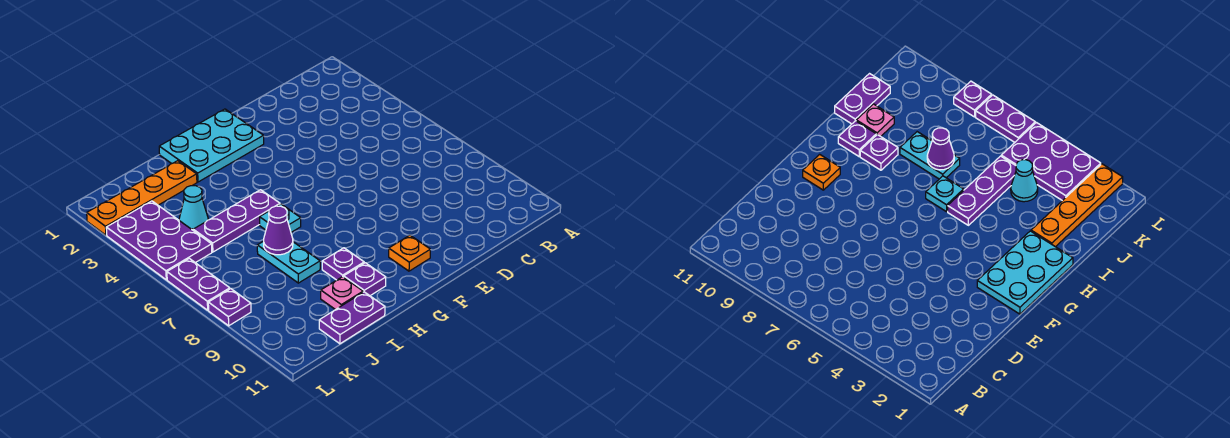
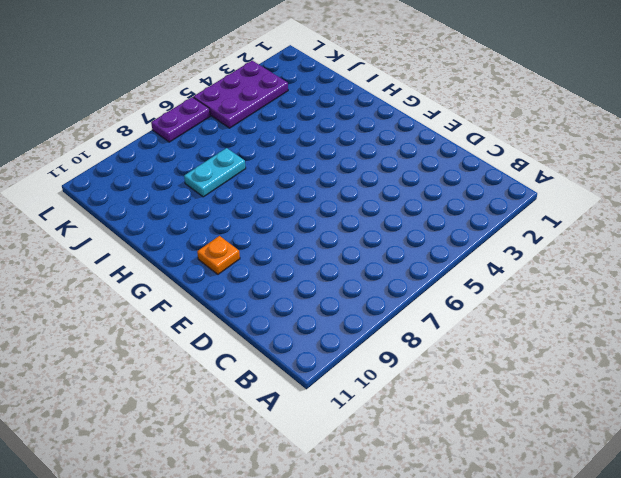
none -> cyan plate F1:H2 level 1
none -> purple plate H5:J5 level 1
none -> cyan plate H6 level 1

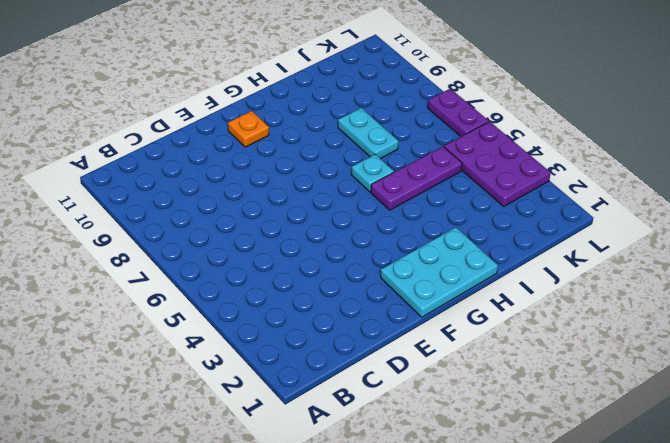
none -> purple plate H9 level 1
none -> purple plate H10 level 1
none -> orange plate I2:L2 level 1

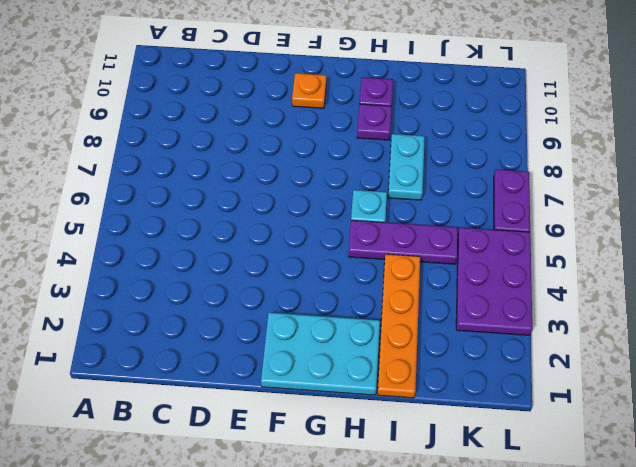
orange plate I1:I4 level 1 -> orange plate I2:L2 level 1
none -> pink plate I10 level 1
none -> purple plate I11:J11 level 1
none -> cyan cone J4 level 1

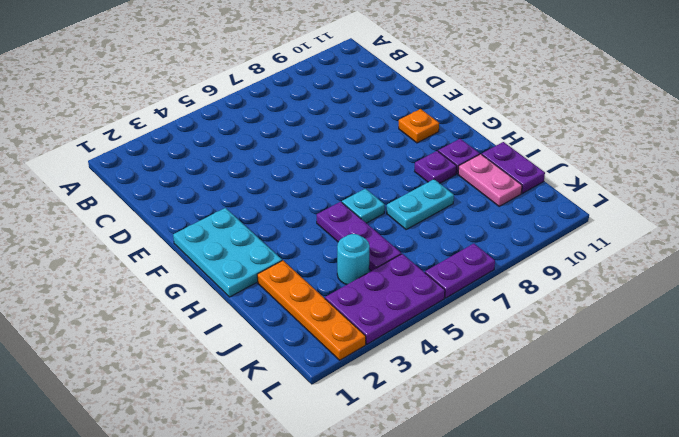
pink plate I10:J10 level 1 -> pink plate I10 level 1
cyan round brick J4 level 1 -> cyan cone J4 level 1
none -> purple plate L8 level 1
none -> purple cone I7 level 2

